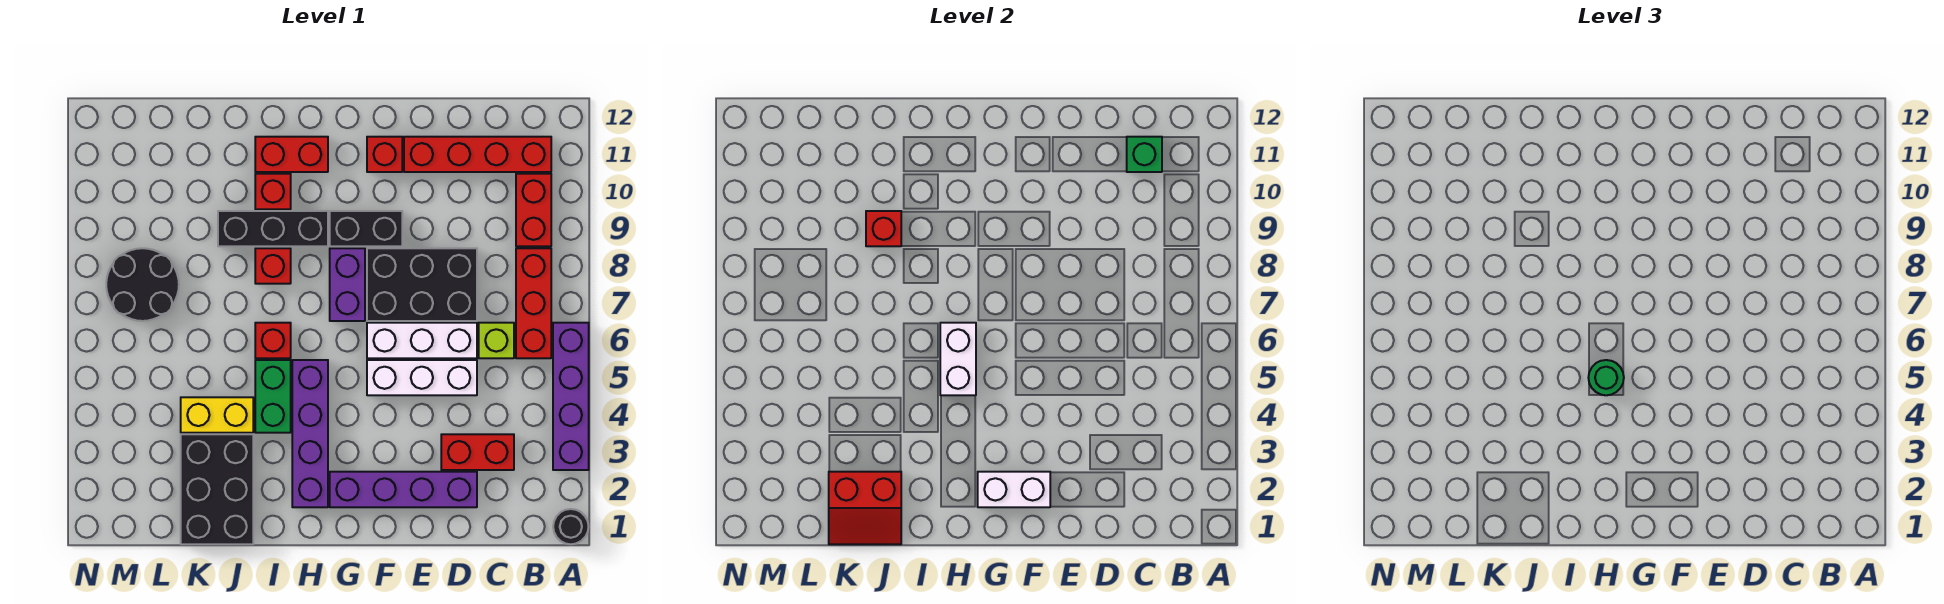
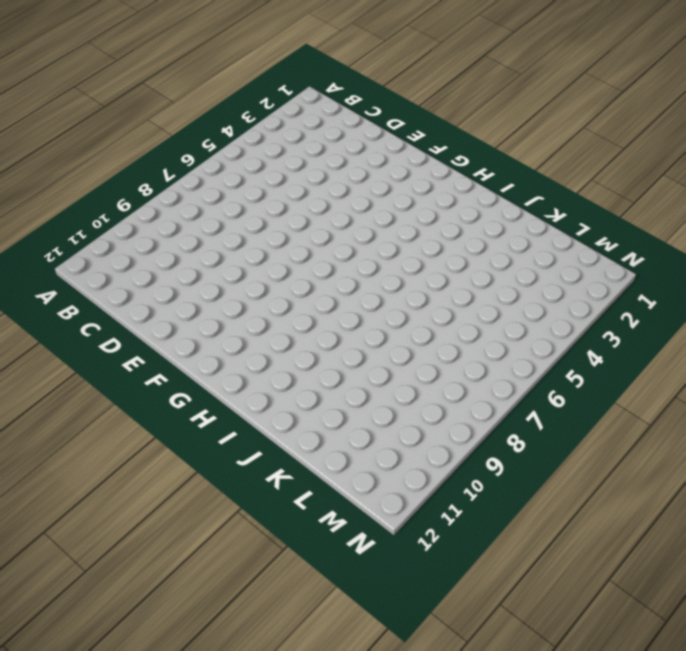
none -> black round brick A1 level 1
none -> purple brick A3:A6 level 1
none -> red brick B6:B8 level 1
none -> red brick B9:B10 level 1

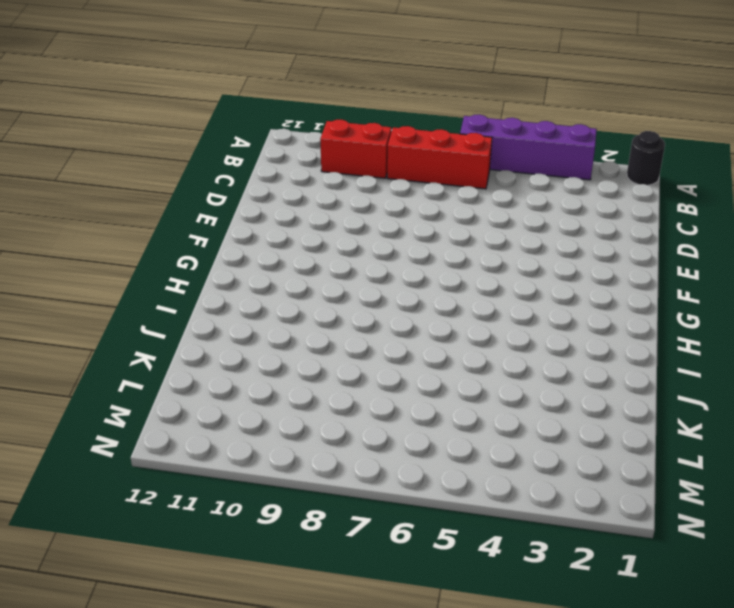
none -> red brick B11:E11 level 1
none -> red brick C3:D3 level 1
none -> lime brick C6 level 1
none -> purple brick D2:G2 level 1

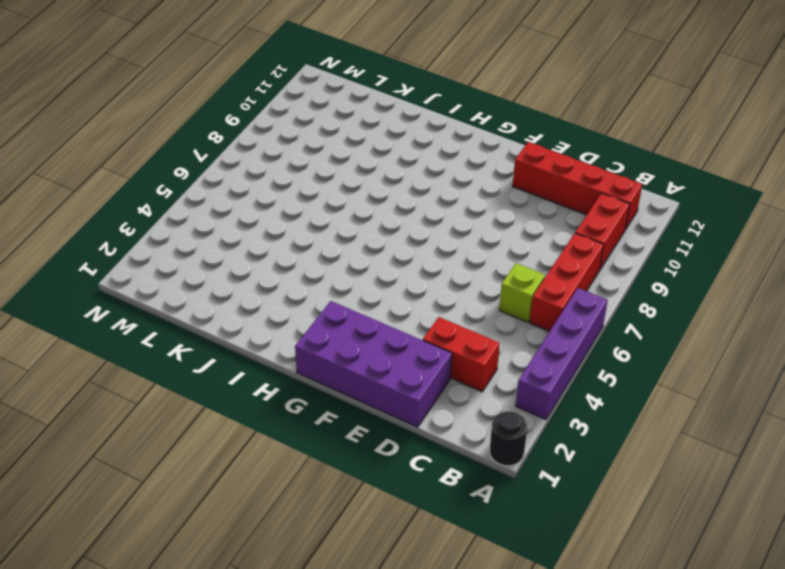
purple brick D1:G2 level 1 -> purple brick D2:G2 level 1
none -> white brick D5:F5 level 1
none -> white brick D6:F6 level 1
none -> black brick D7:F8 level 1
none -> black brick F9:G9 level 1

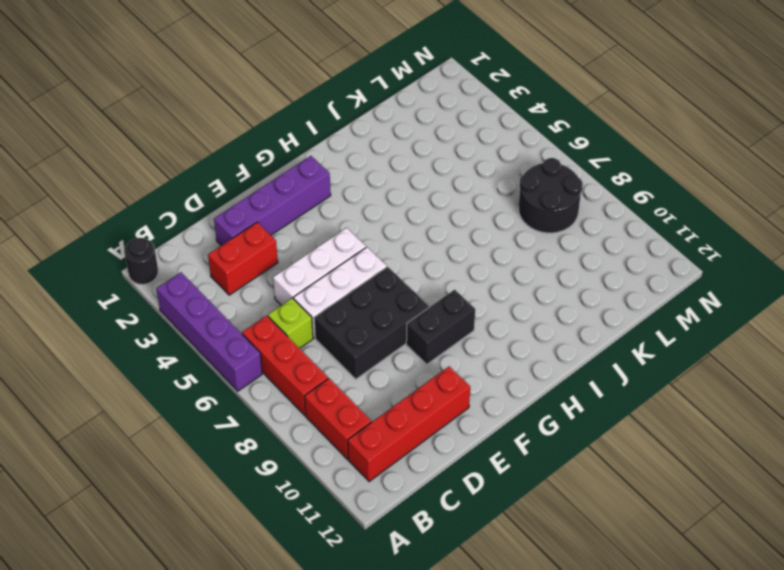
none -> red brick F11 level 1
none -> purple brick G7:G8 level 1
none -> purple brick H2:H5 level 1
none -> black brick H9:J9 level 1

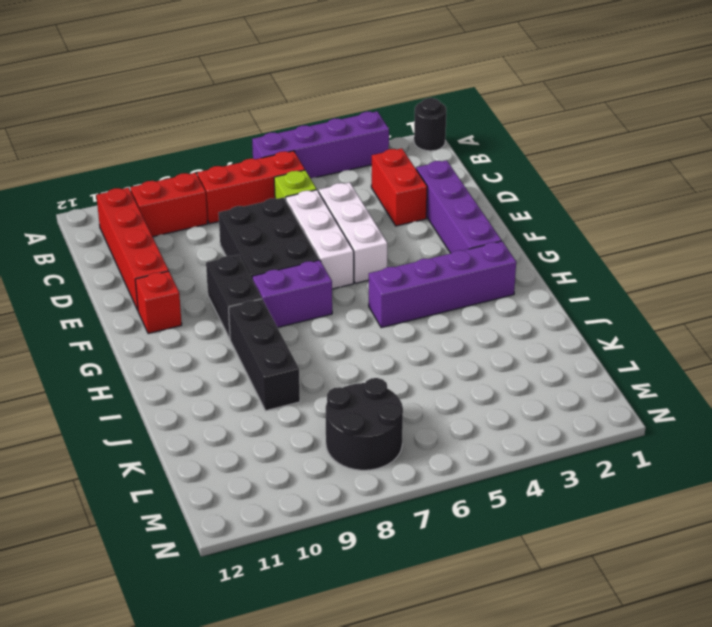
none -> red brick H11:I11 level 1
none -> green brick I4:I5 level 1
none -> red brick I6 level 1
none -> red brick I8 level 1

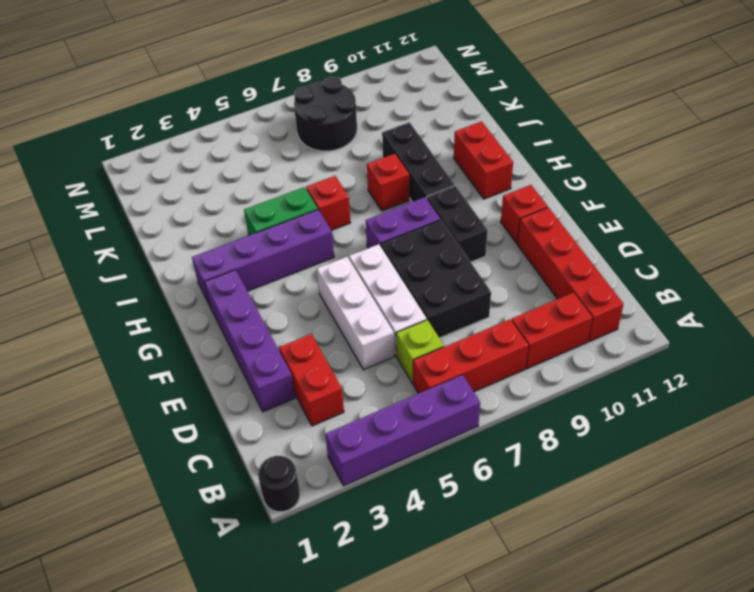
none -> red brick I10 level 1
none -> black brick J1:K3 level 1
none -> yellow brick J4:K4 level 1
none -> green brick C11 level 2

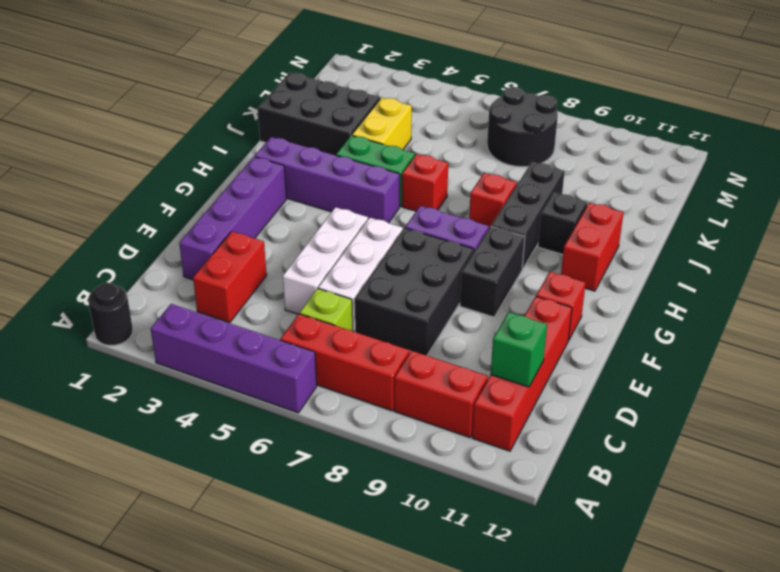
black brick I10 level 1 -> red brick I10 level 1
none -> white brick F2:G2 level 2
none -> white brick H5:H6 level 2
none -> red slope J1:K2 level 2 top 2
none -> red brick J9 level 2

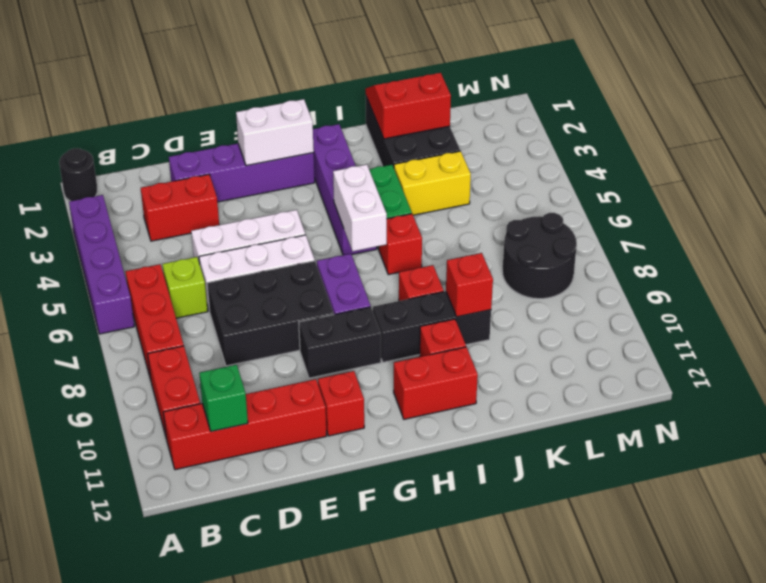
none -> green round brick H5 level 3

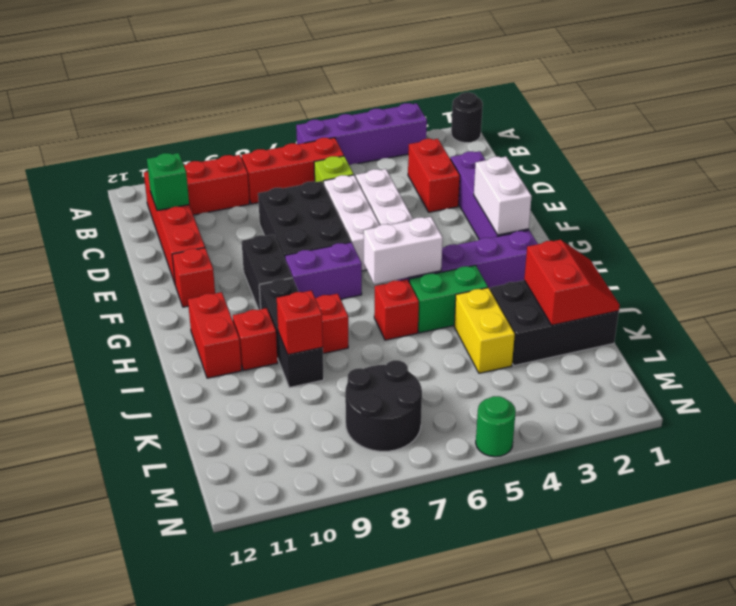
green round brick N5 level 1 -> green round brick H5 level 3

